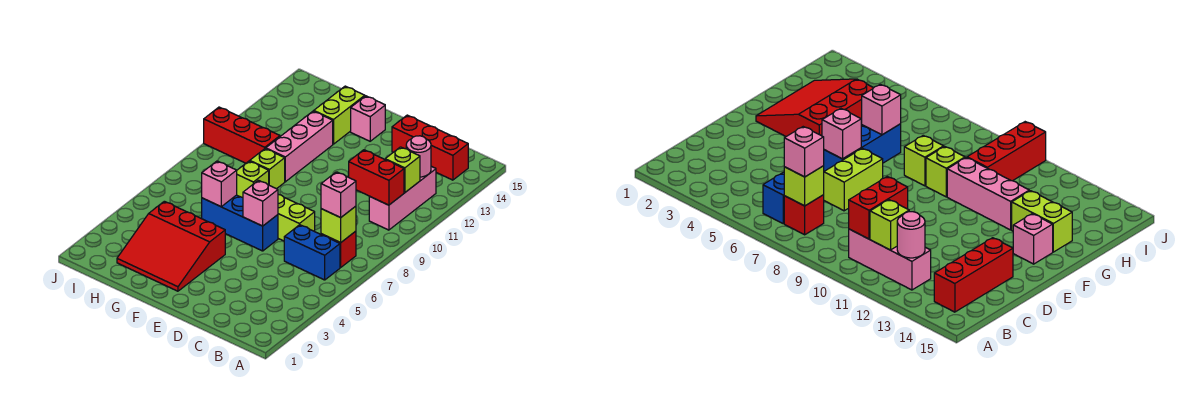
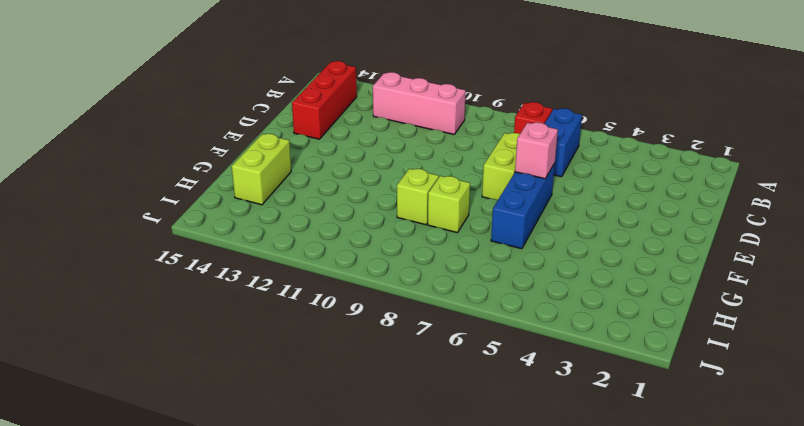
lime brick G14:H14 level 1 -> lime brick G13:G14 level 1
none -> red slope F2:H4 level 1 top 4
none -> pink brick F14 level 1
none -> pink brick G10:G12 level 1

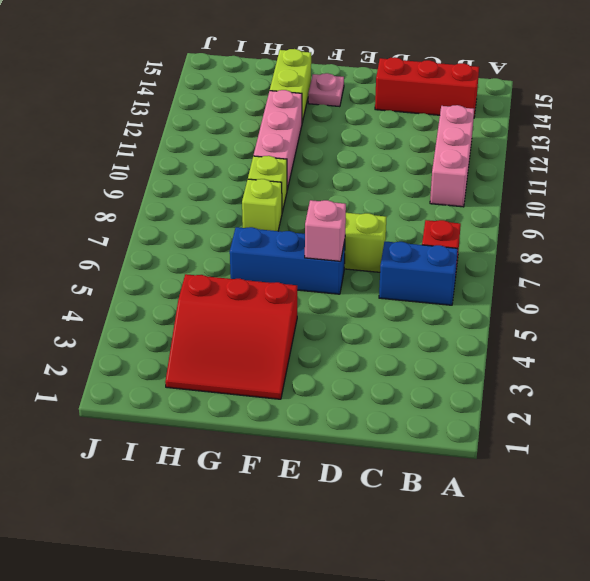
pink plate F14 level 1 -> pink brick F14 level 1
none -> red brick H10:J10 level 1
none -> lime brick B7 level 2
none -> red brick B10:C10 level 2

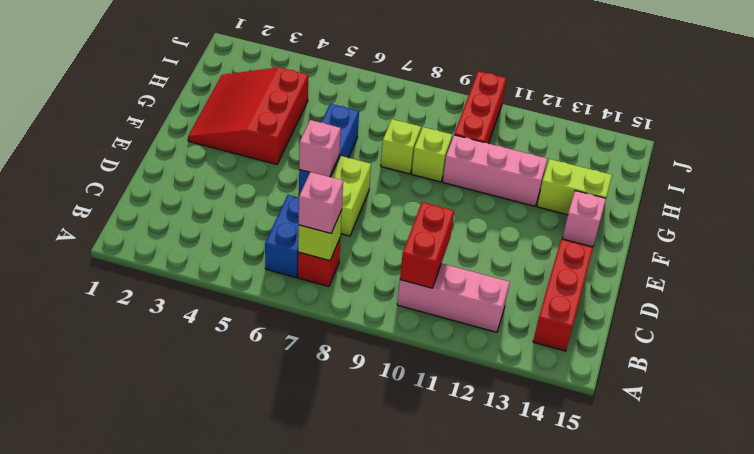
none -> lime brick B11 level 2
none -> pink round brick B12 level 2
none -> pink brick G6 level 2

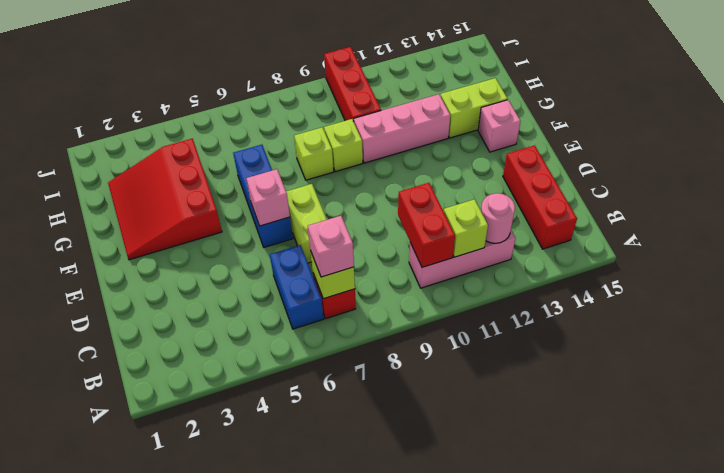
none -> pink brick G6 level 2

